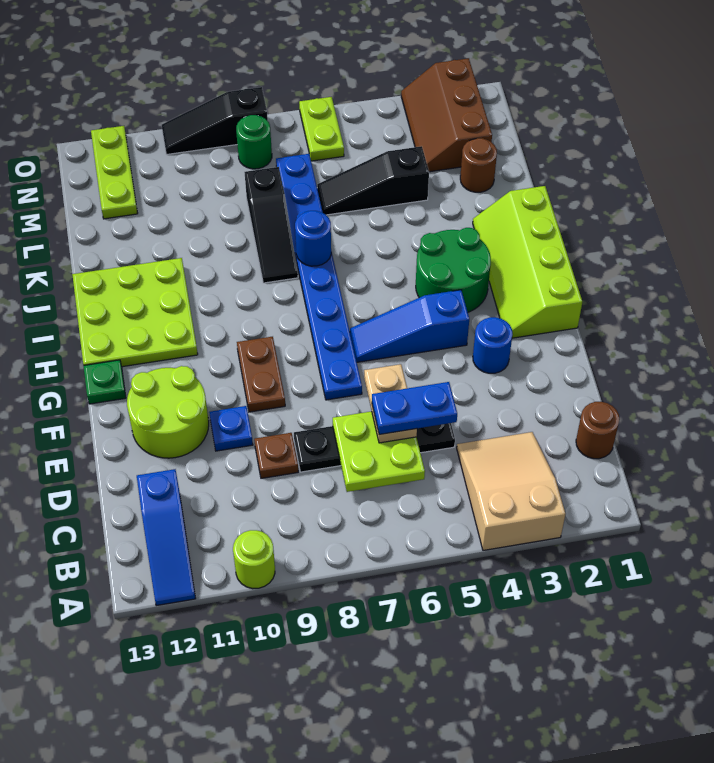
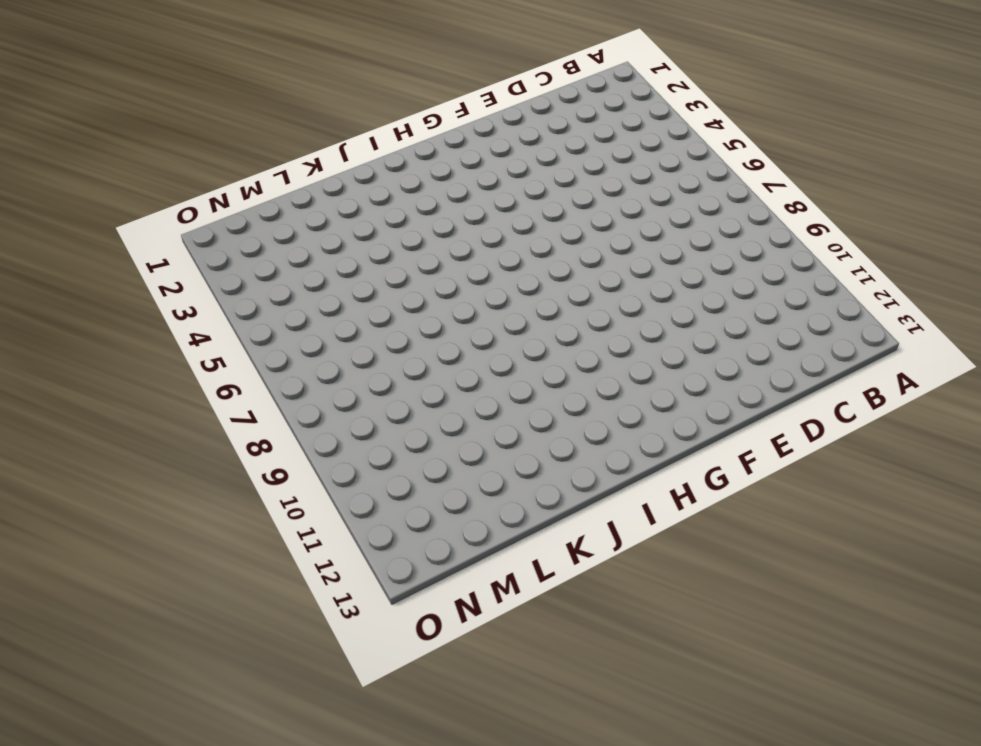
none -> tan slope A3:C4 level 1 top A
none -> lime round brick A10 level 1
none -> blue slope A12:C12 level 1 top C

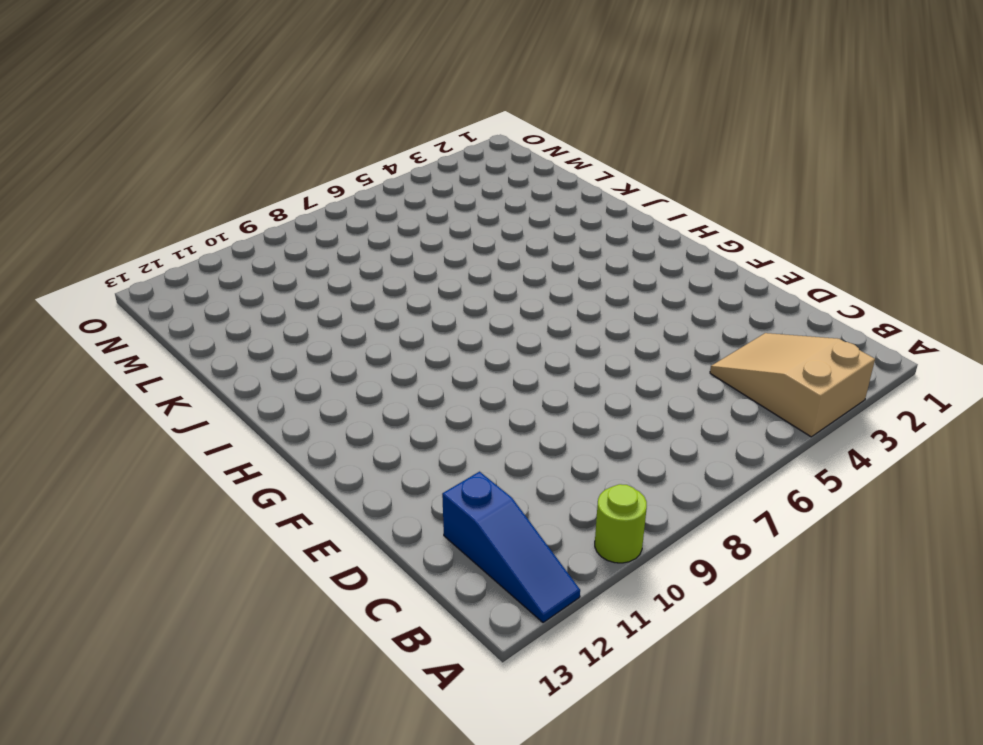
none -> brown round brick C1 level 1
none -> black plate D5:D8 level 1
none -> brown plate D9 level 1

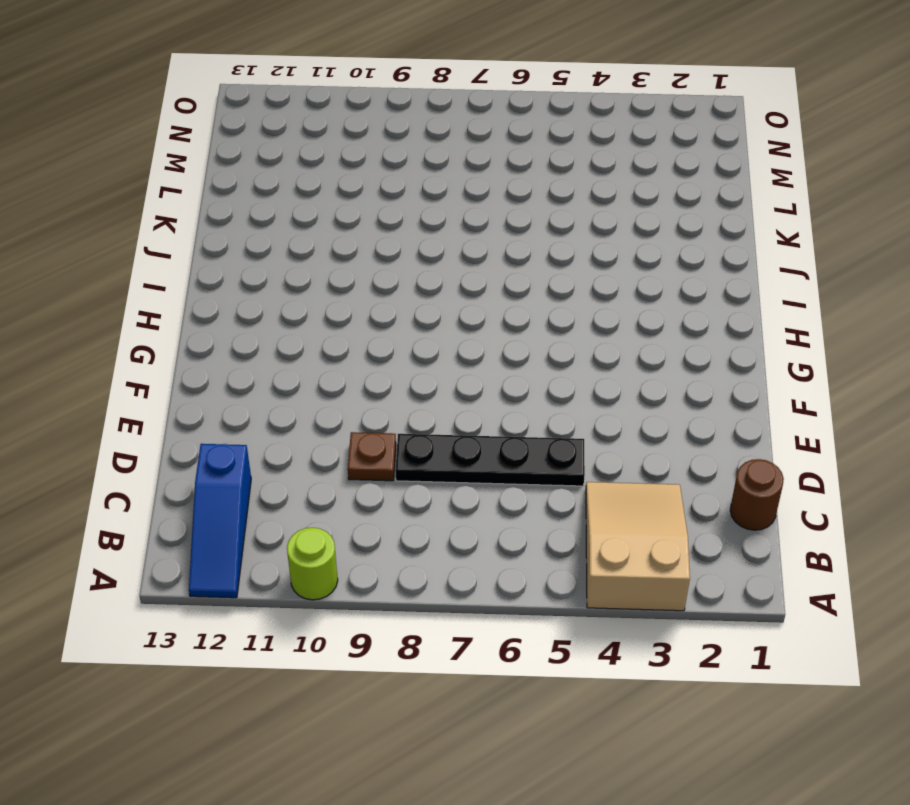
none -> blue plate E10 level 1
none -> lime round brick E11:F12 level 1
none -> blue round brick F3 level 1

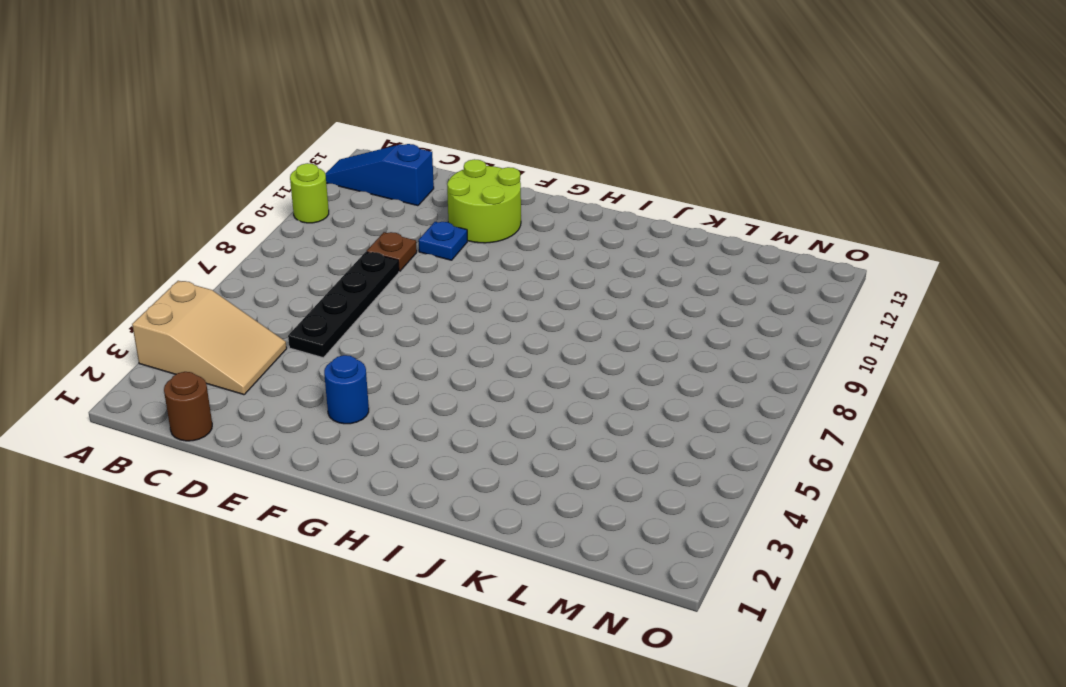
none -> blue plate F7:M7 level 1
none -> brown plate F9:G9 level 1
none -> lime slope G1:J2 level 1 top 1

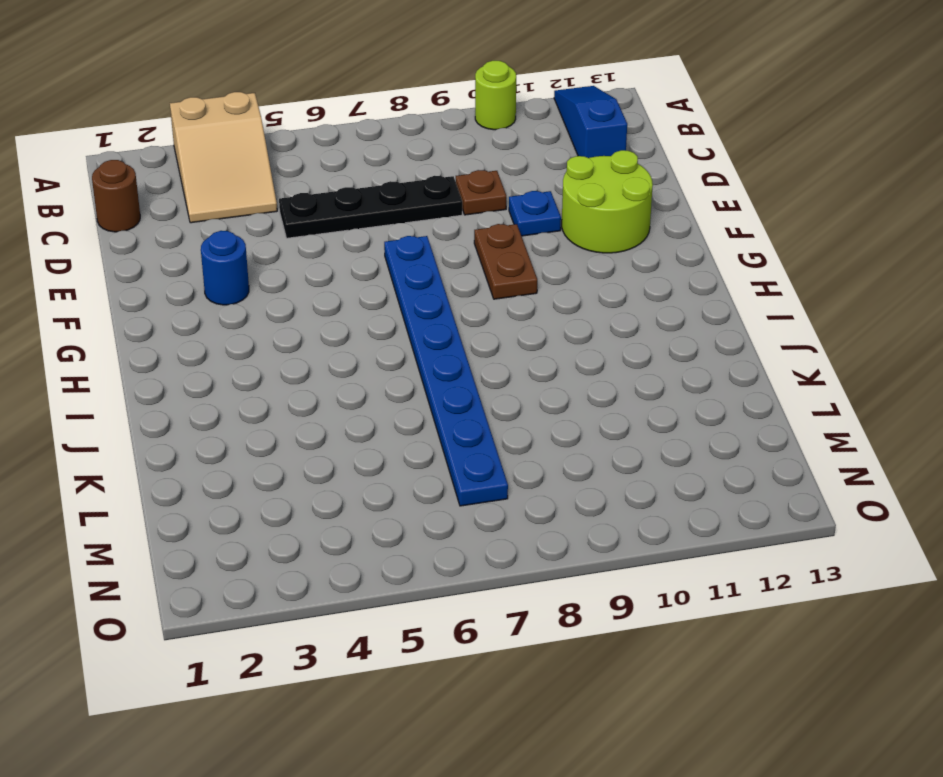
none -> lime slope G1:J2 level 1 top 1
none -> blue slope G4:G6 level 1 top 4
none -> green plate G13 level 1

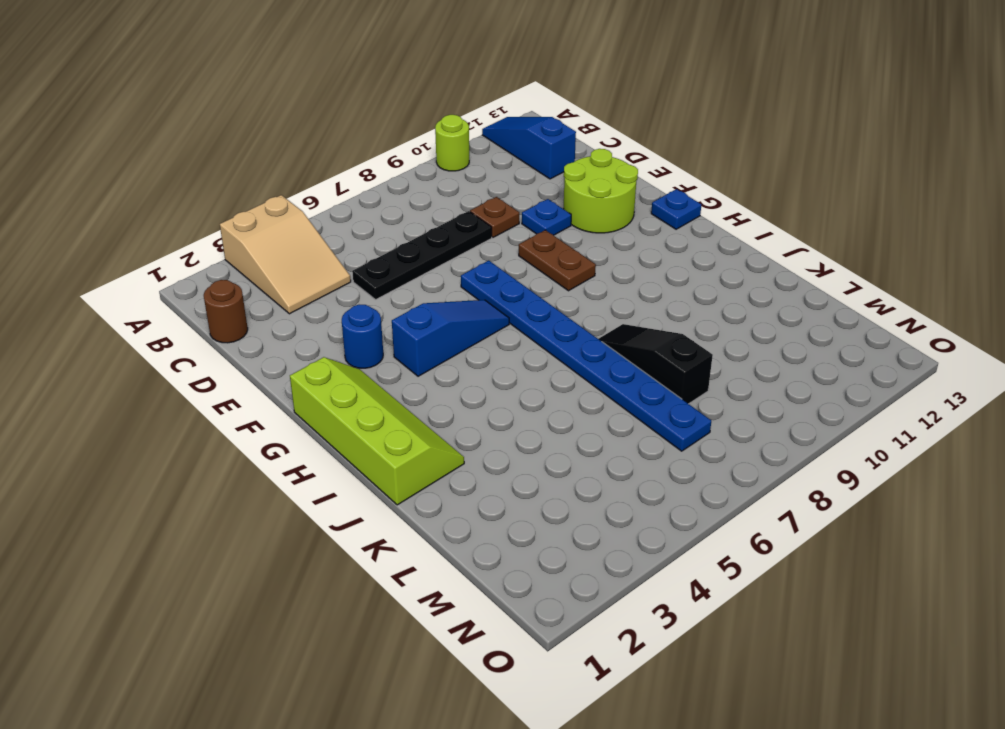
blue plate G13 level 1 -> green plate G13 level 1
none -> green round brick H3:I4 level 1
none -> lime plate H11:J13 level 1
none -> brown round brick L2 level 1

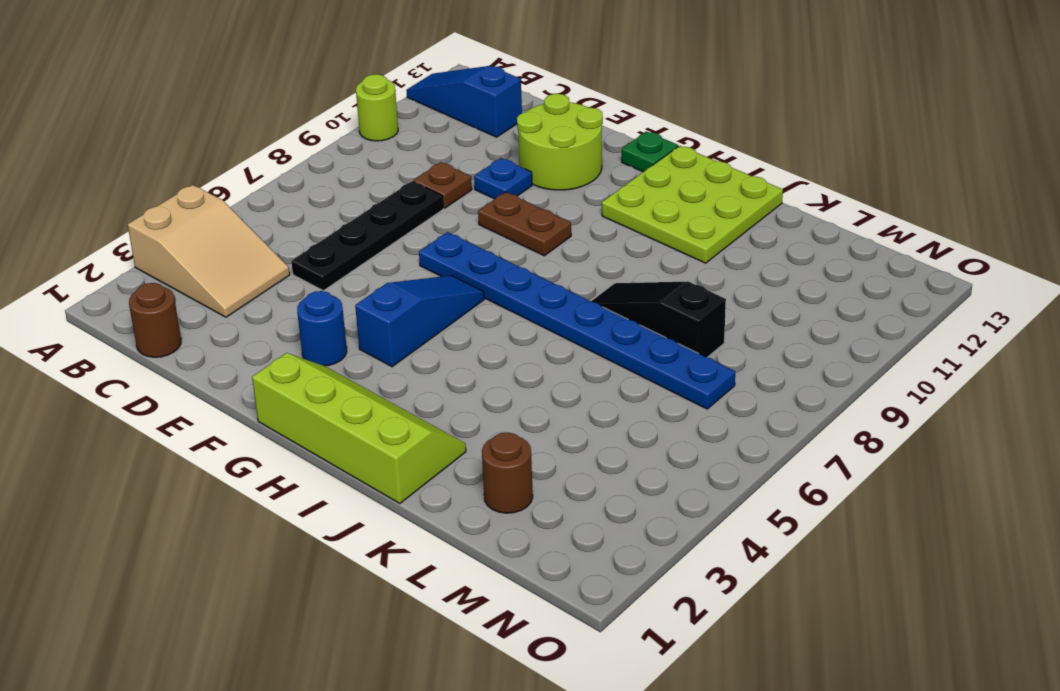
none -> green round brick H3:I4 level 1
none -> black slope L4:L6 level 1 top 4
none -> brown slope M2:O3 level 1 top 2

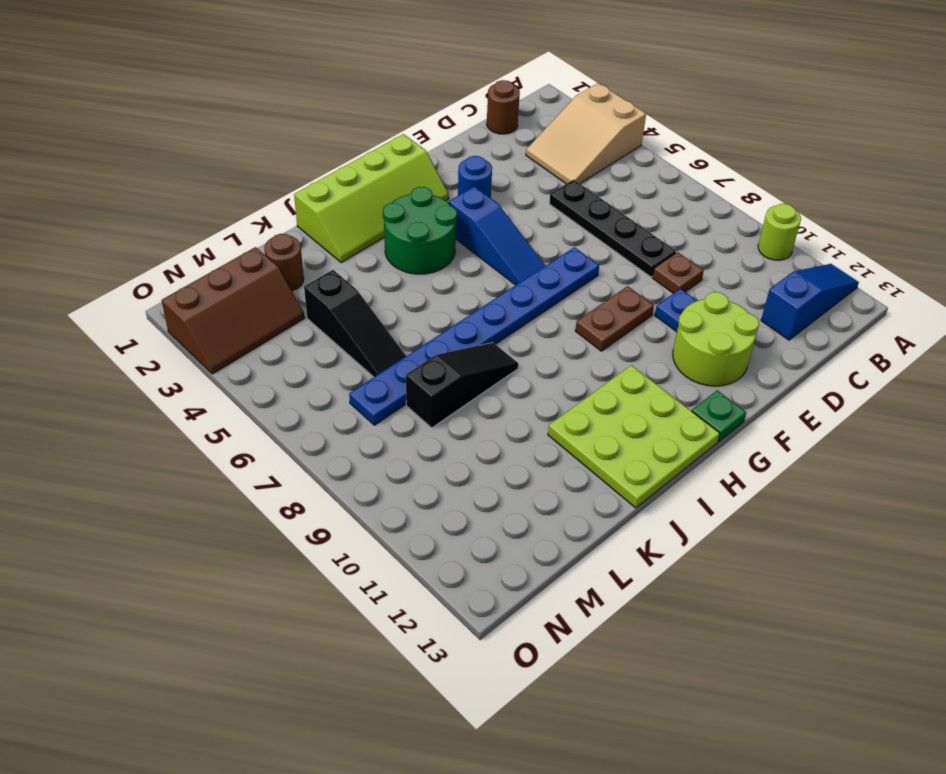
none -> lime plate M12:O12 level 1
none -> lime plate N6:O6 level 1
none -> green round brick N8 level 1

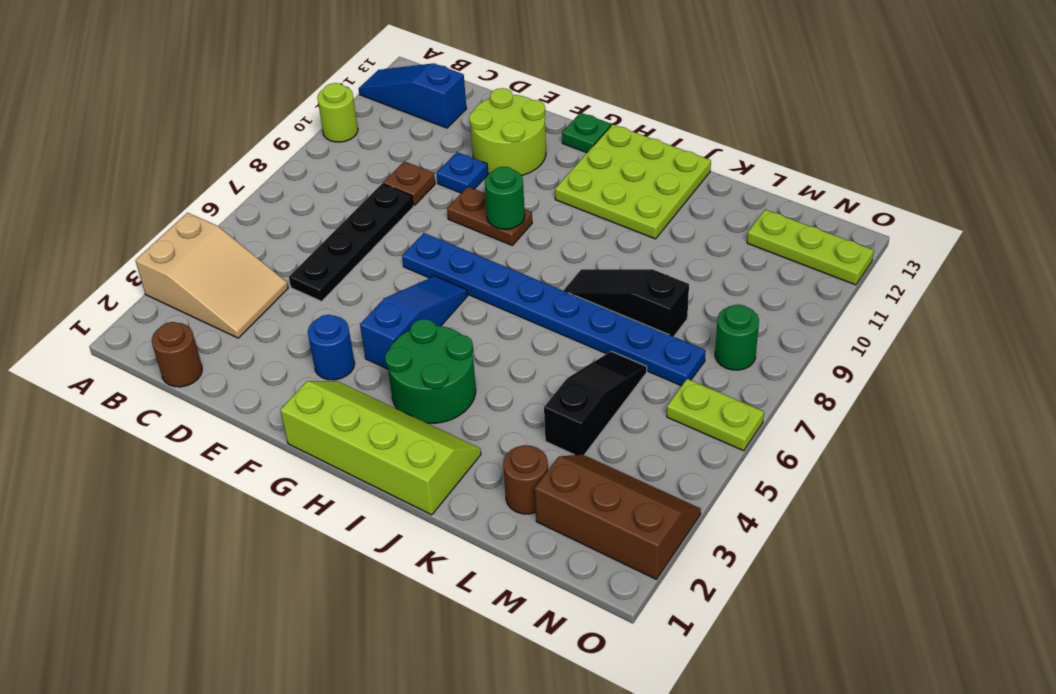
green round brick G9 level 2 -> none
none -> black slope O8:O10 level 1 top 8
none -> lime plate C6:D7 level 2
none -> blue round brick J7 level 2

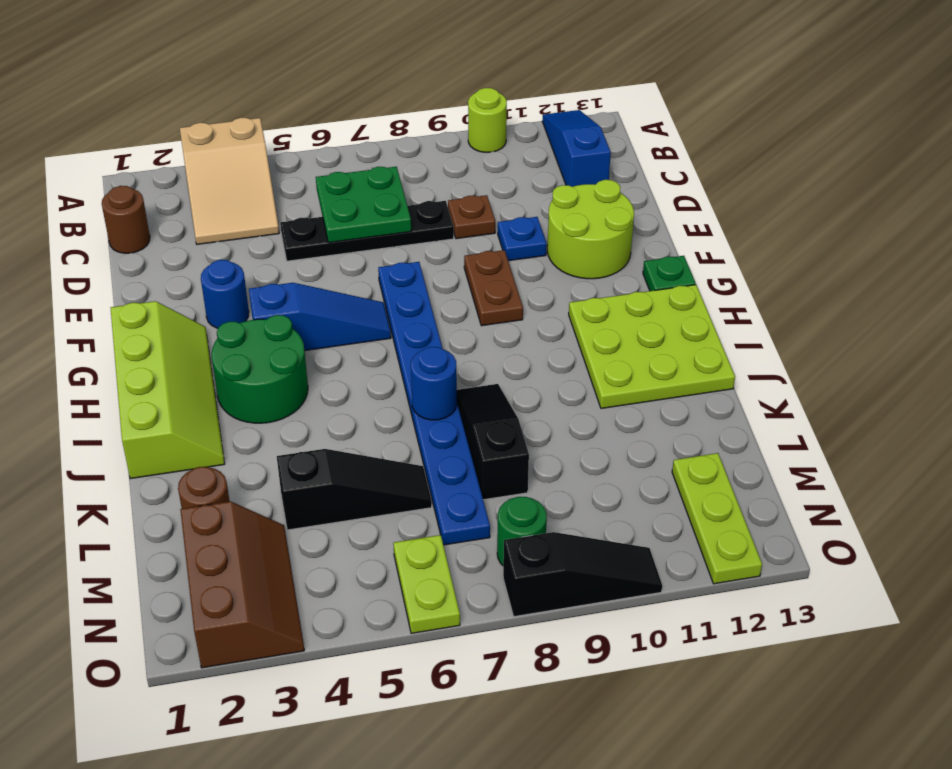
green plate C6:D7 level 2 -> lime plate C6:D7 level 2
none -> tan plate D6:E6 level 3
none -> blue plate D5:D6 level 4

